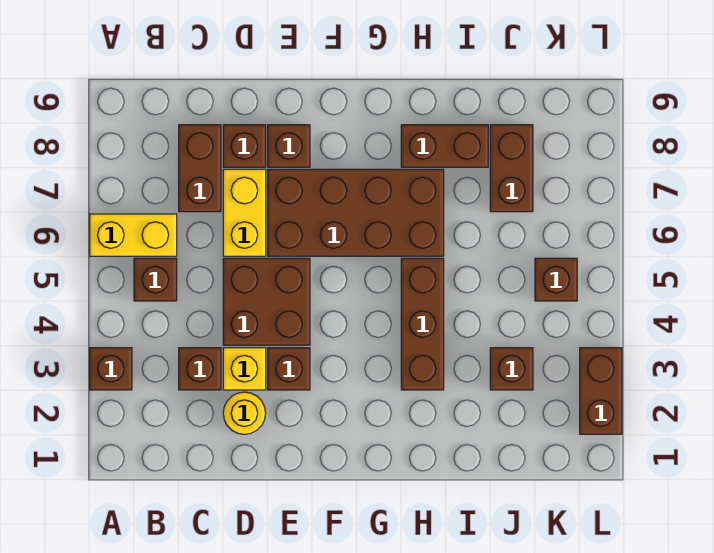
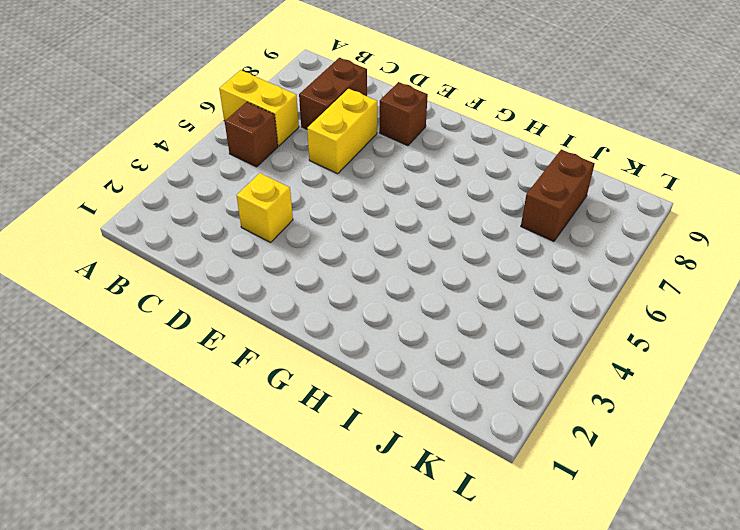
none -> brown brick A3 level 1
none -> brown brick C3 level 1
none -> yellow round brick D2 level 1

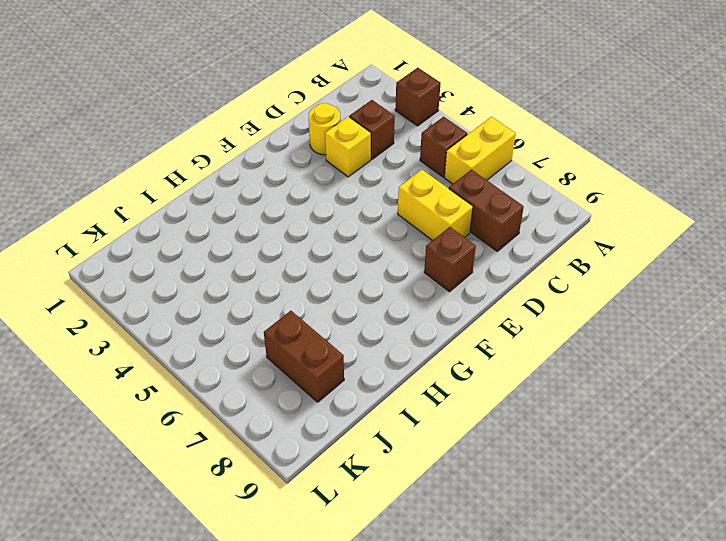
none -> brown brick D4:E5 level 1
none -> brown brick D8 level 1
none -> brown brick E3 level 1

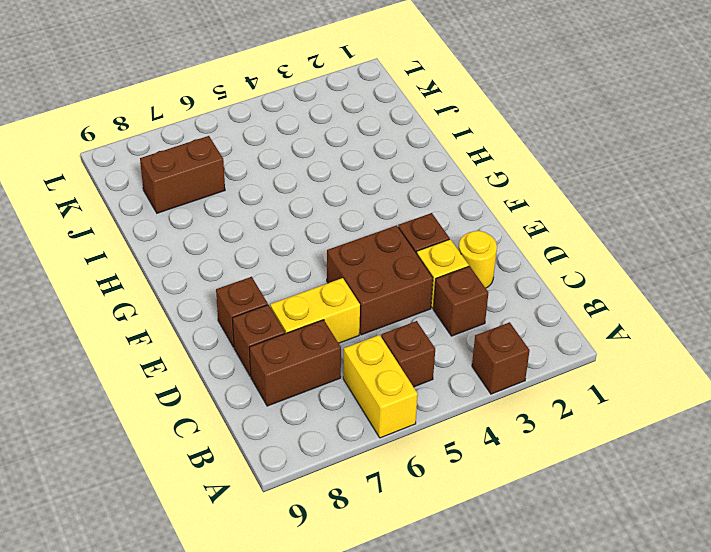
none -> brown brick E6:H7 level 1
none -> brown brick H3:H5 level 1
none -> brown brick H8:I8 level 1

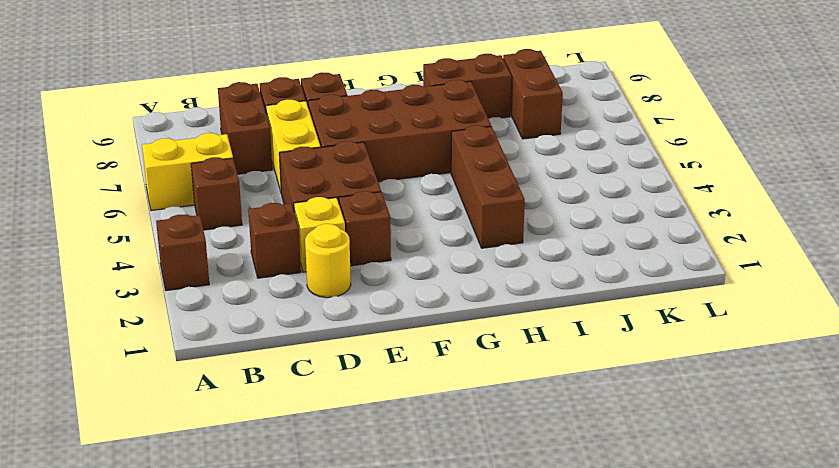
none -> brown brick J3 level 1
none -> brown brick K5 level 1
none -> brown brick L2:L3 level 1

